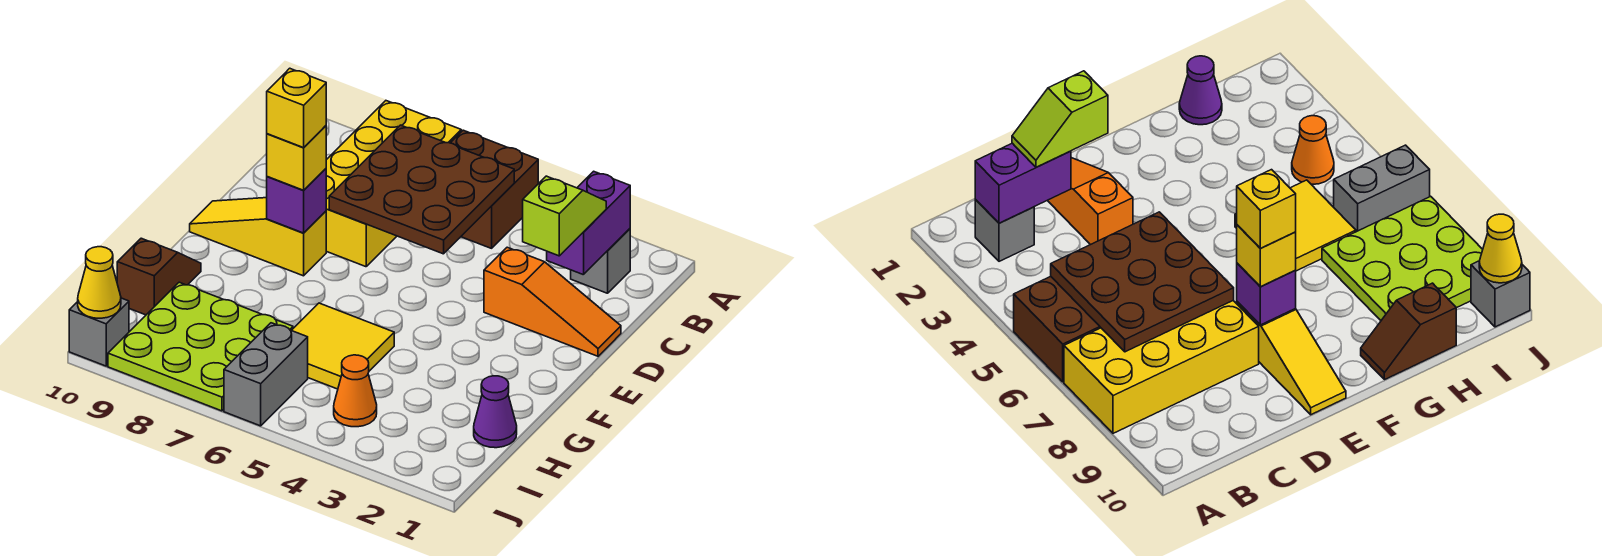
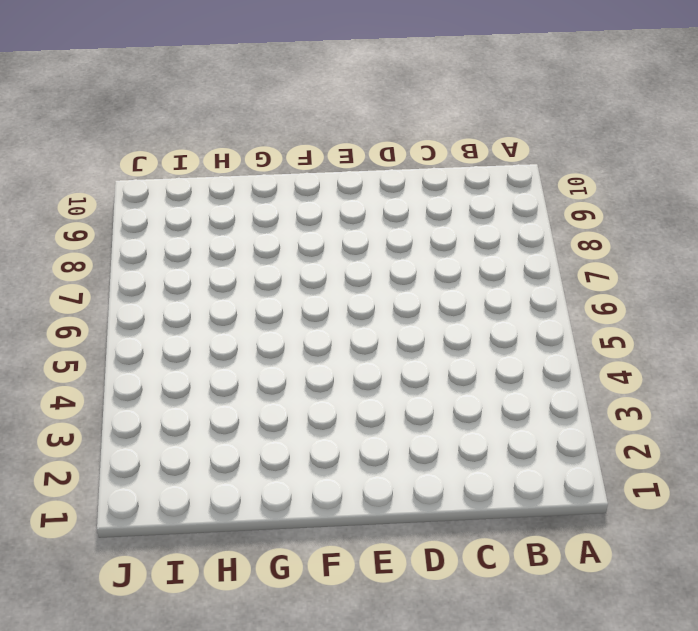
none -> brown brick A5:B6 level 1
none -> yellow brick A7:D8 level 1
none -> grey brick B2 level 1

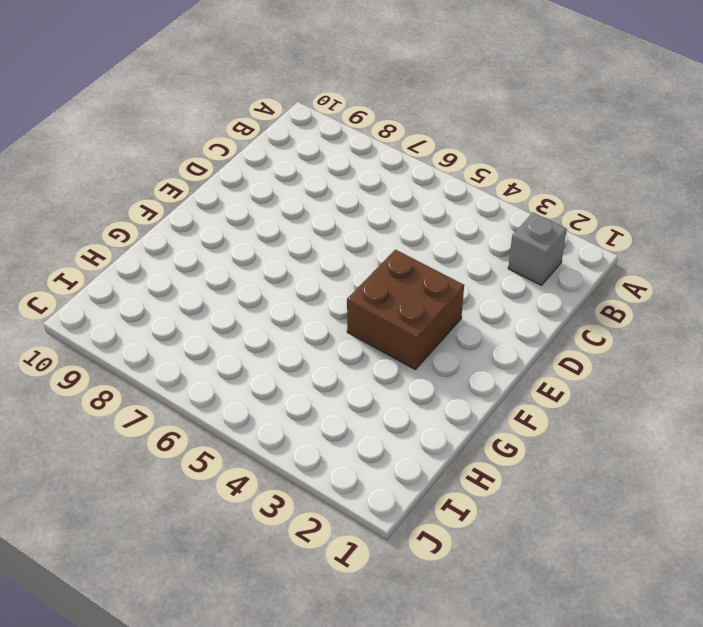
brown brick E3:F4 level 1 -> brown brick A5:B6 level 1
none -> yellow brick A7:D8 level 1
none -> orange slope D1:D3 level 1 top 3
none -> yellow slope E8:E10 level 1 top 8

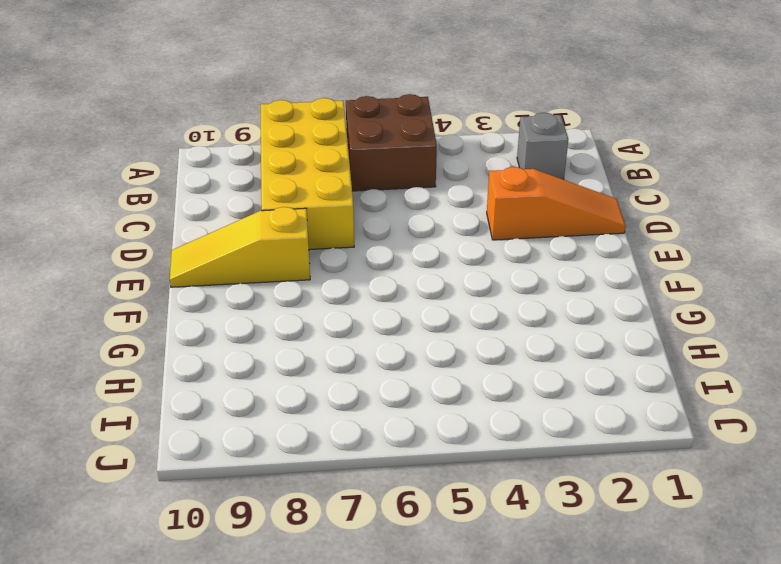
none -> yellow tile G5:H6 level 1
none -> brown slope G10:H10 level 1 top H
none -> purple cone H1 level 1

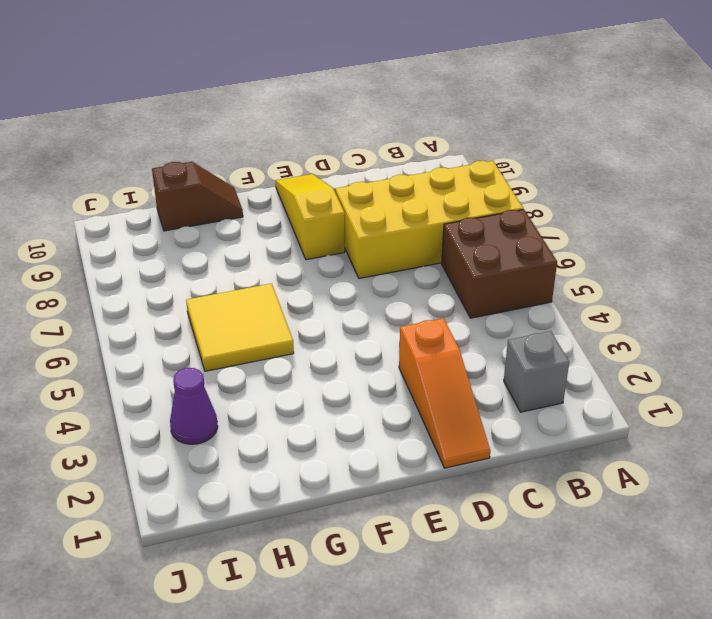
purple cone I3 level 1 -> purple cone H1 level 1
none -> lime plate H7:J9 level 1
none -> orange cone I4 level 1
none -> grey brick I6:J6 level 1

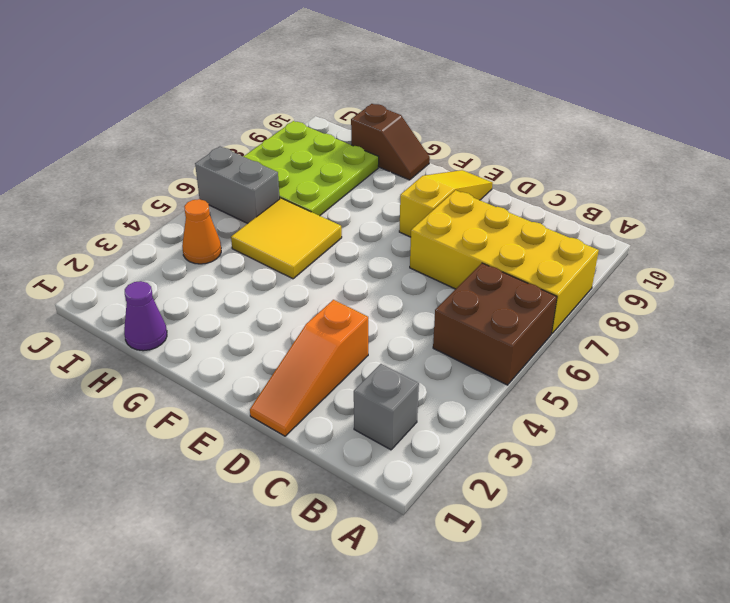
none -> grey brick J10 level 1
none -> purple brick B2:C2 level 2
none -> brown plate B5:D7 level 2

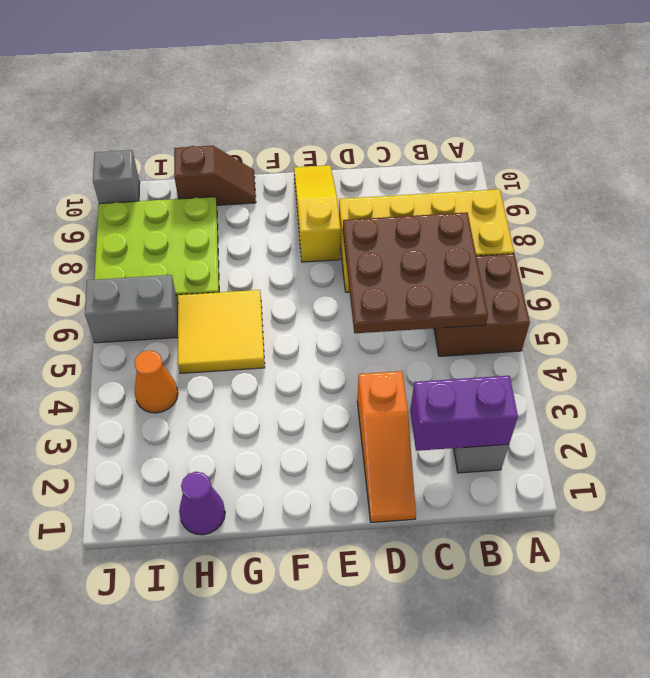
none -> purple brick E8 level 2
none -> yellow cone J10 level 2
none -> lime slope C2:D2 level 3 top D

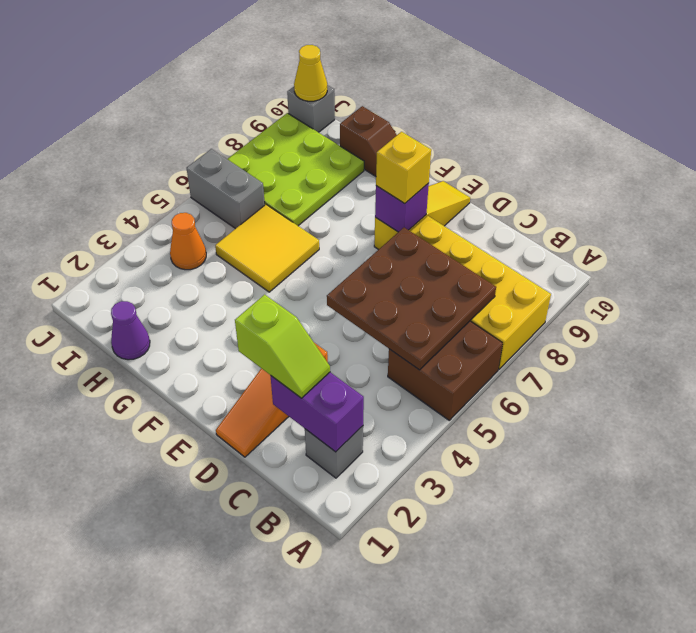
none -> yellow brick E8 level 4

